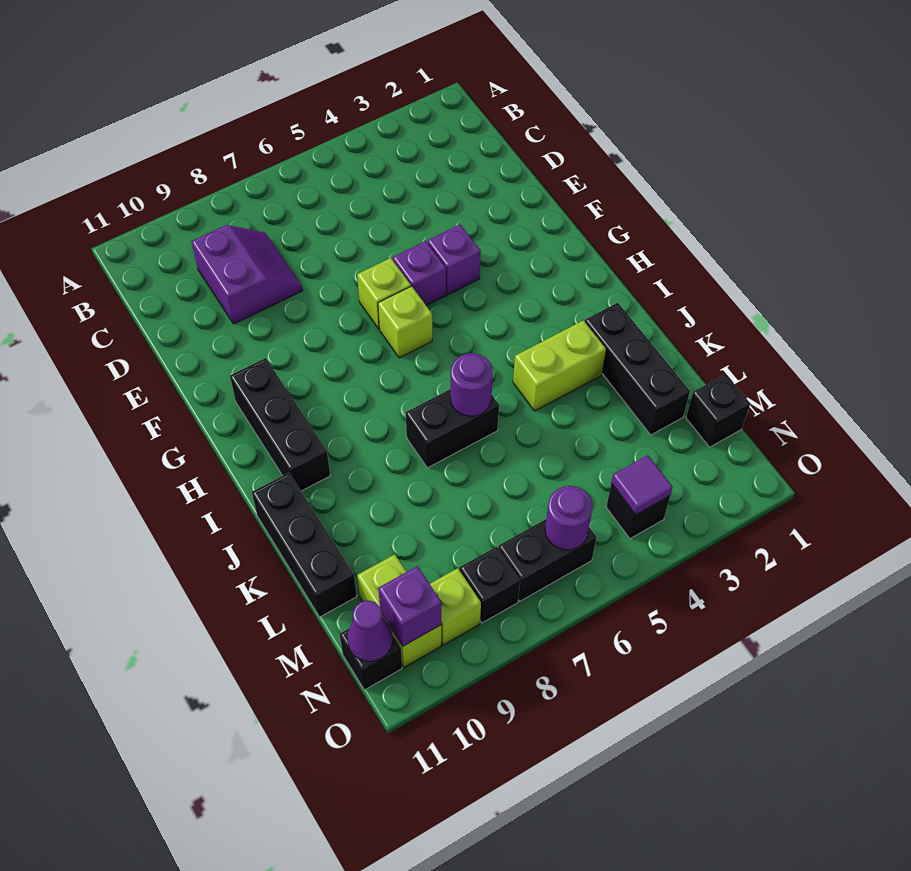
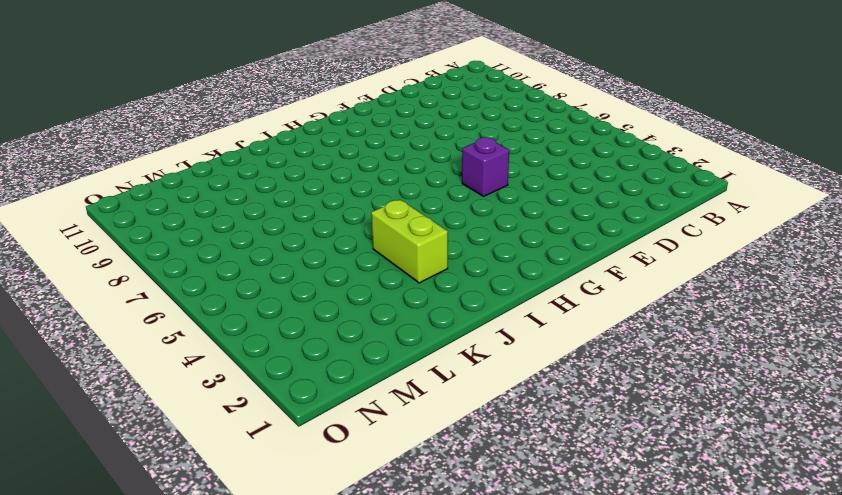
none -> purple slope C8:D9 level 1 top 9
none -> purple brick F4 level 1
none -> lime brick F6 level 1

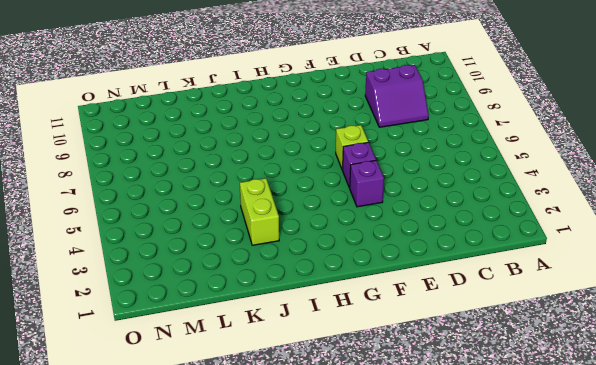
none -> lime brick G6 level 1
none -> black brick G10:I10 level 1
none -> black brick J2:L2 level 1

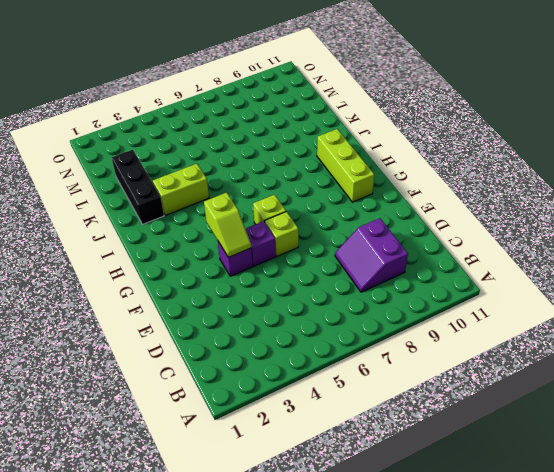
lime slope F4:G4 level 2 top G -> none
lime brick G10:I10 level 1 -> black brick G10:I10 level 1
none -> black brick J6:J7 level 1
none -> black brick J11:L11 level 1
none -> black brick M1 level 1

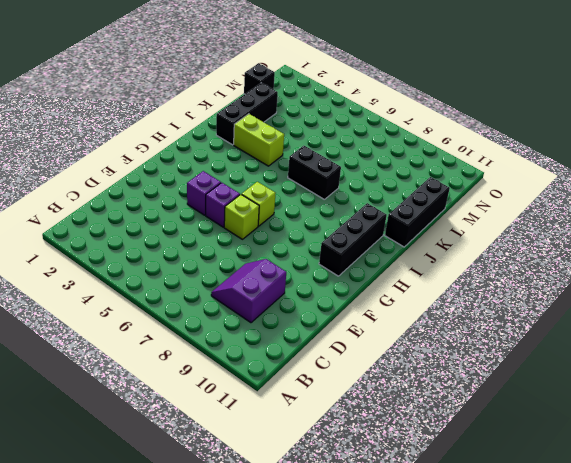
none -> lime brick M10:N10 level 1
none -> black brick N4 level 1
none -> black brick N6:N7 level 1

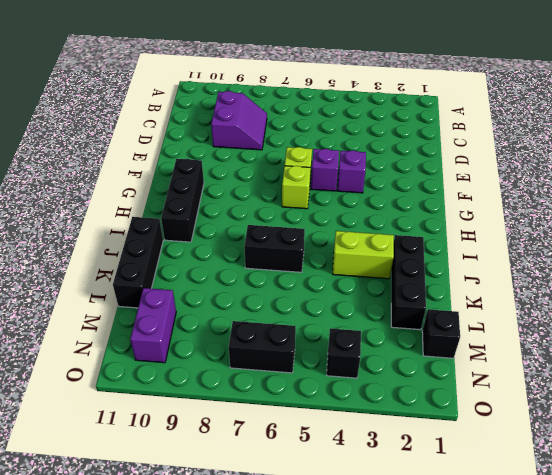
purple brick M10:N10 level 1 -> lime brick M10:N10 level 1
none -> black brick N8 level 1
none -> lime brick N9 level 1
none -> black brick N11 level 1

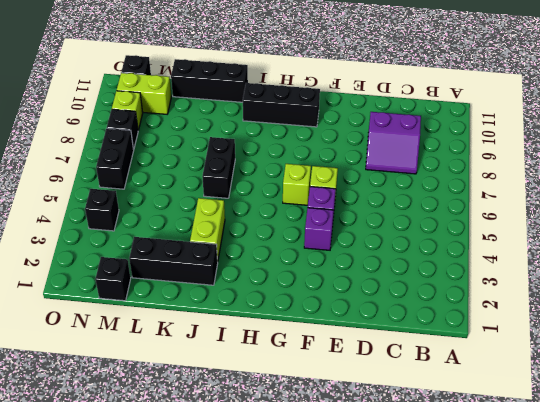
none -> purple round brick J6 level 2
none -> purple tile N4 level 2
none -> purple round brick N6 level 2

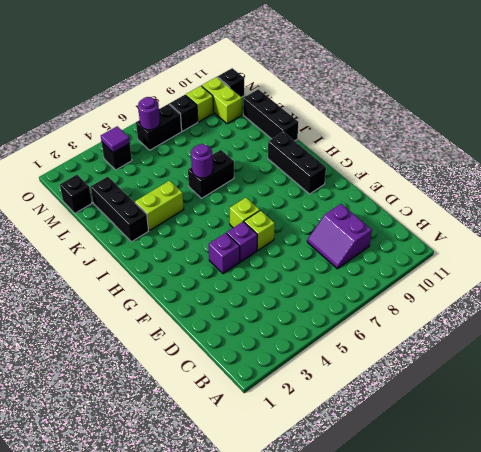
none -> purple brick N10 level 2
none -> purple cone N11 level 2

